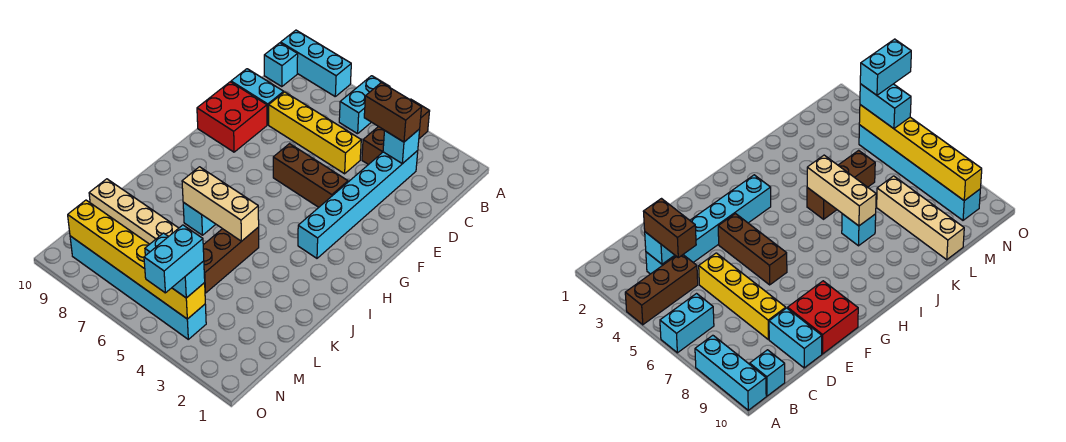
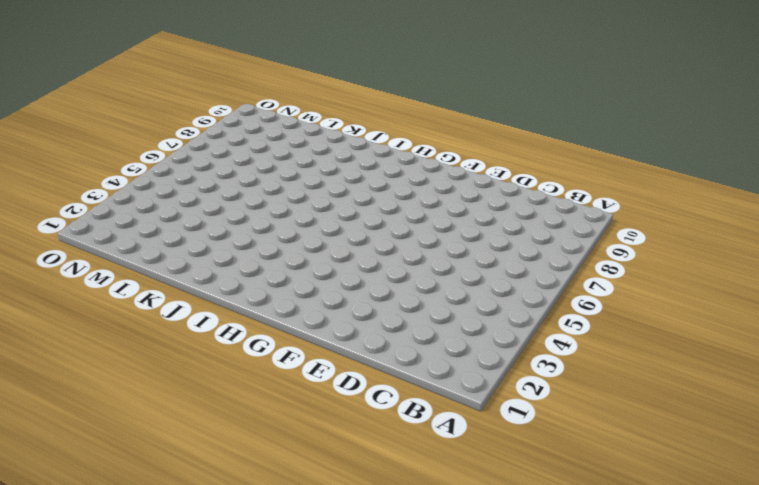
none -> brown brick A4:C4 level 1
none -> cyan brick A6:B6 level 1
none -> cyan brick A8:A10 level 1

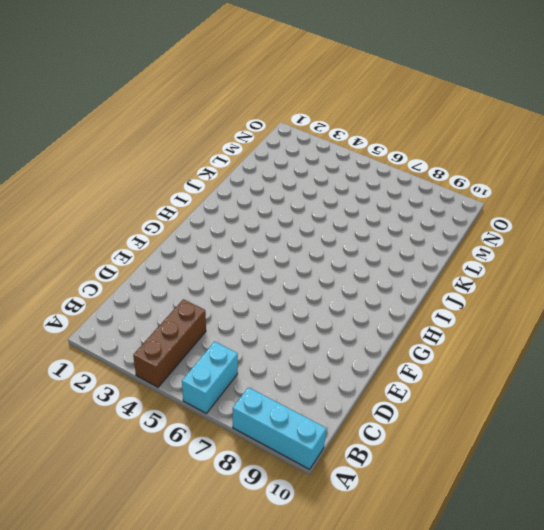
none -> cyan brick B10 level 1
none -> cyan brick C3:H3 level 1
none -> yellow brick D5:D8 level 1

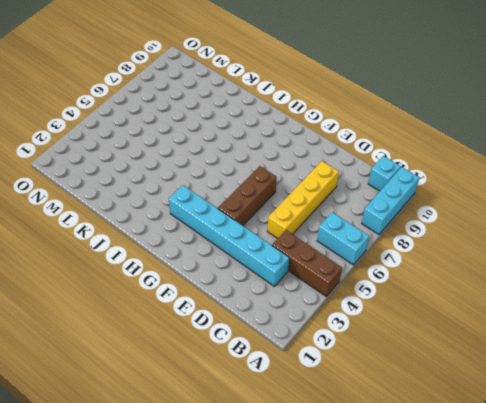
none -> cyan brick D9:D10 level 1
none -> red brick E9:F10 level 1
none -> brown brick J5:L5 level 1

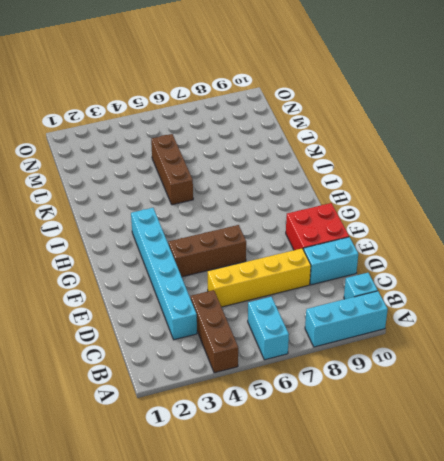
none -> cyan brick J7 level 1
none -> tan brick L7:L10 level 1
none -> cyan brick N4:N9 level 1

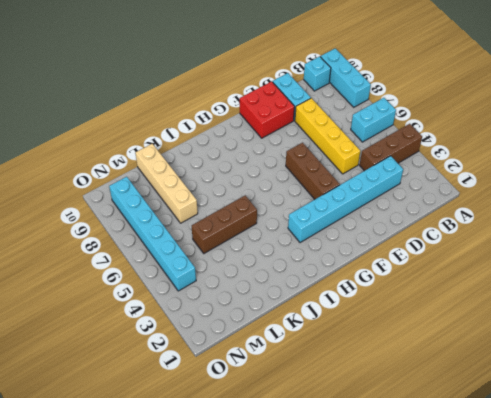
none -> cyan brick J7 level 1
none -> cyan brick C3 level 2
none -> tan brick J5:J7 level 2

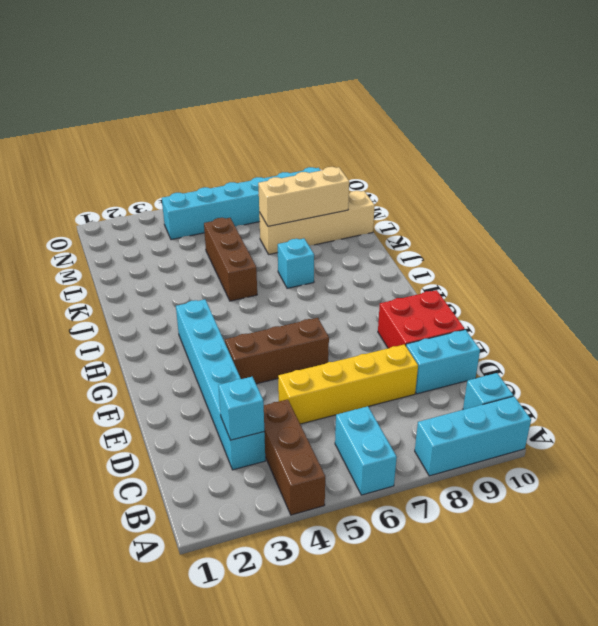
tan brick L7:L9 level 2 -> tan brick J5:J7 level 2
none -> yellow brick N4:N9 level 2
none -> brown brick C3:C4 level 3
none -> cyan brick N4:N5 level 3

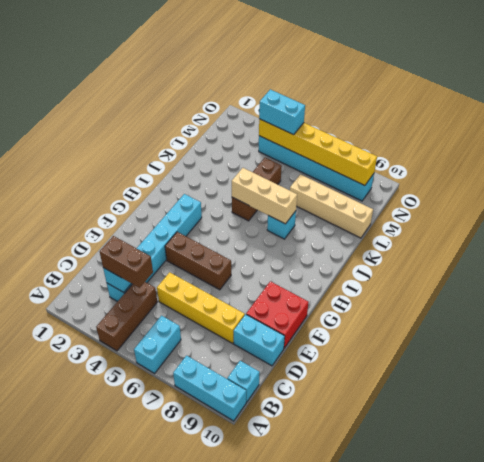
none -> cyan brick N4:O4 level 4

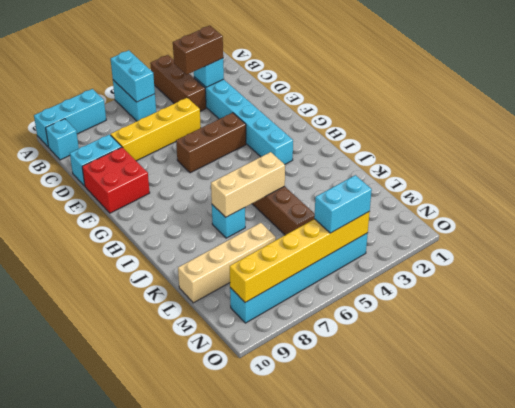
cyan brick A6:B6 level 2 -> cyan brick N4:O4 level 4

